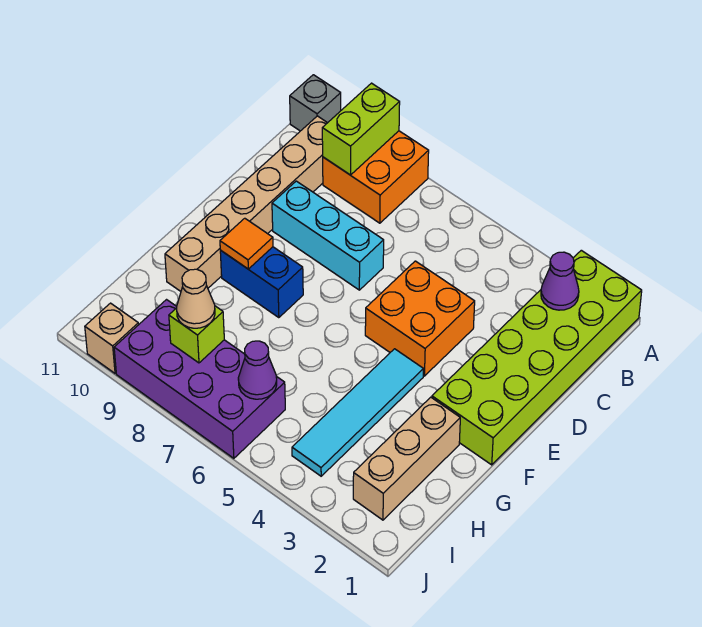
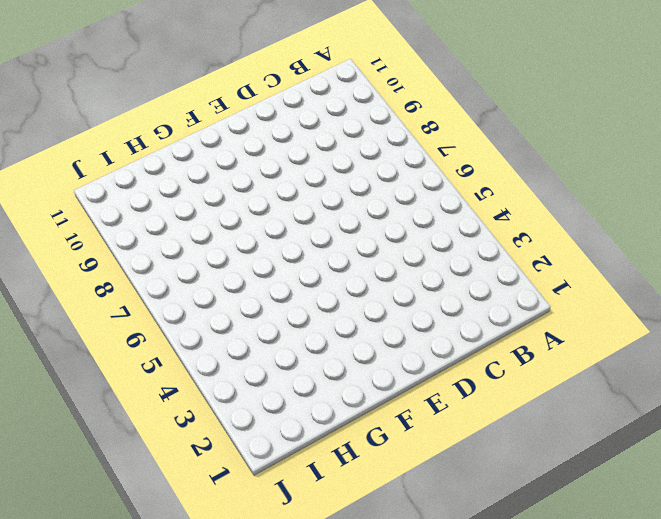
none -> lime brick A1:F2 level 1
none -> orange brick A8:B9 level 1
none -> grey brick A11 level 1

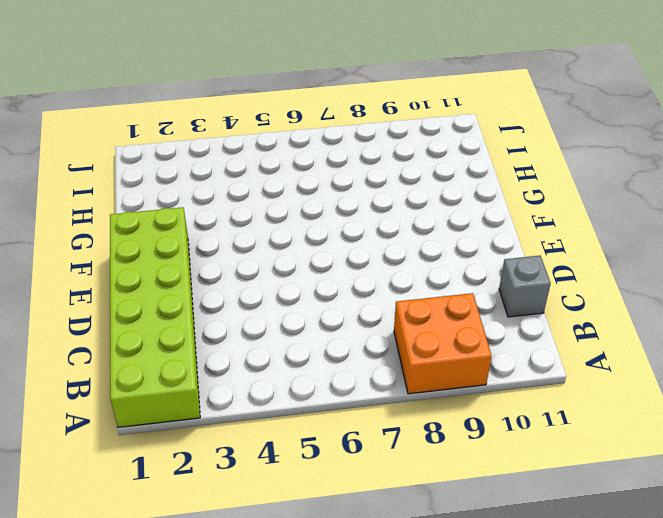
grey brick C11 level 1 -> grey brick A11 level 1
none -> tan brick B10:G10 level 1
none -> orange brick D4:E5 level 1
none -> cyan brick D7:D9 level 1

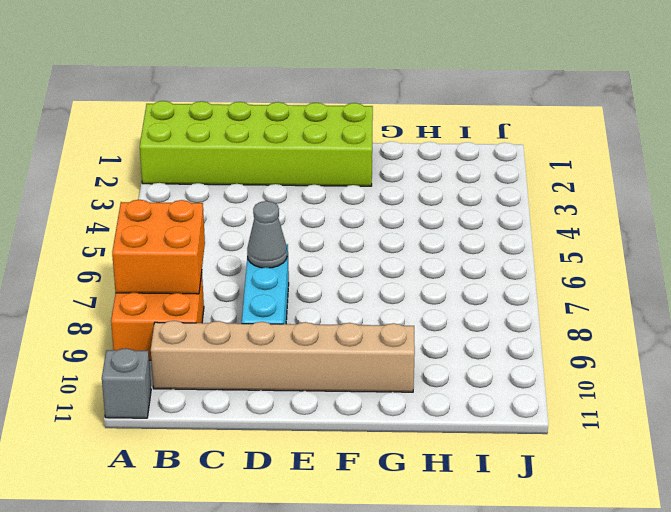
orange brick A7:B8 level 2 -> orange brick D4:E5 level 1
grey cone D7 level 2 -> none
none -> cyan tile F4:I4 level 1
none -> blue brick F8:F9 level 1
none -> tan brick G2:I2 level 1

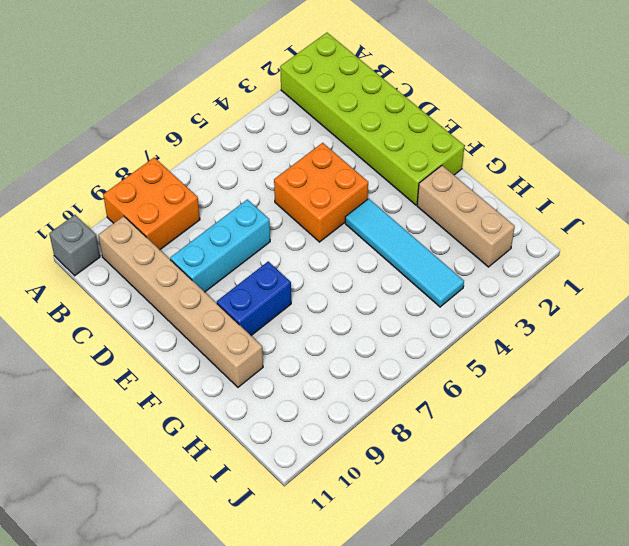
none -> purple brick I6:J9 level 1
none -> tan brick J10 level 1
none -> lime brick A9:B9 level 2

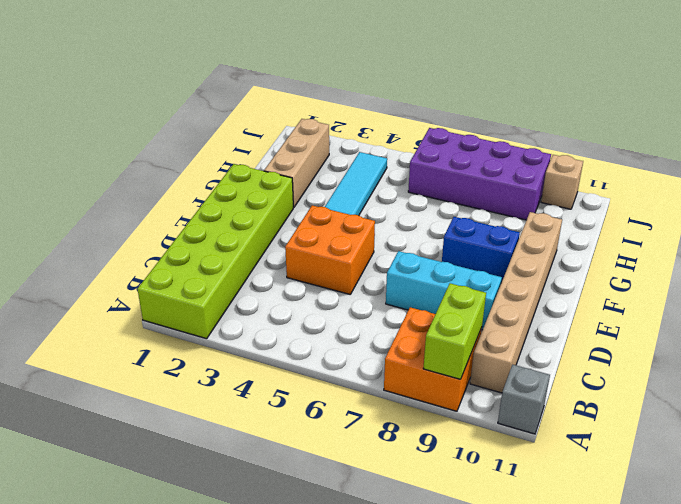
none -> purple cone B2 level 2
none -> orange tile F9 level 2
none -> purple cone I6 level 2

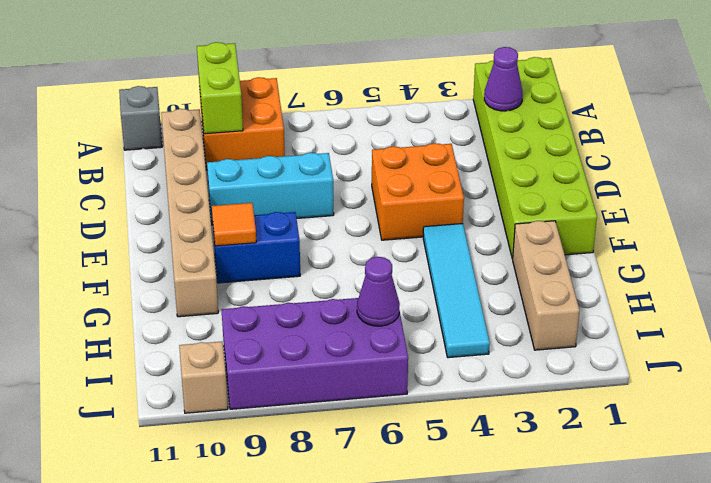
none -> lime brick I8 level 2
none -> tan cone I8 level 3

